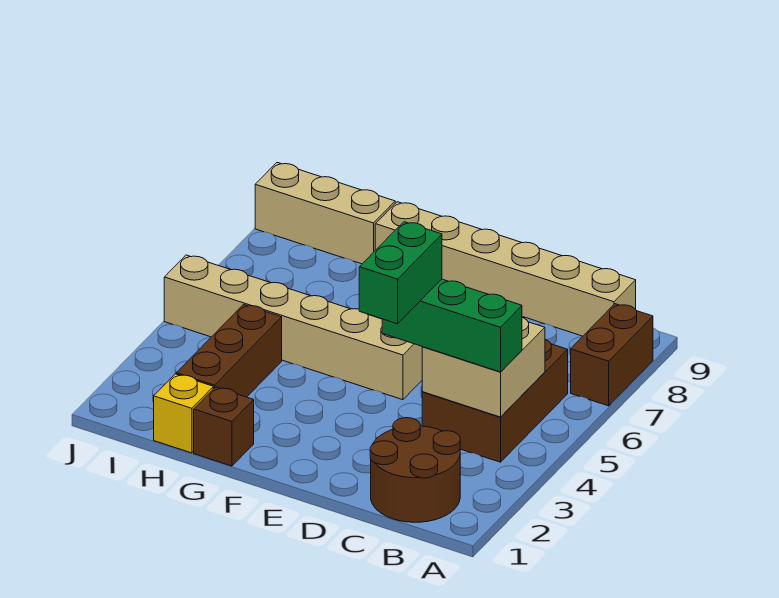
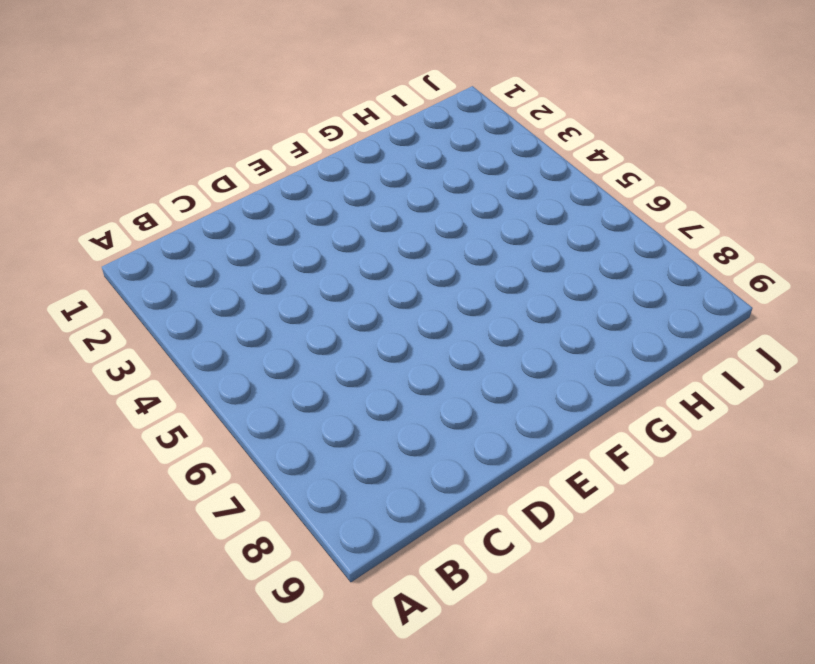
none -> brown brick A7:A8 level 1
none -> brown round brick B1:C2 level 1
none -> brown brick B4:C6 level 1

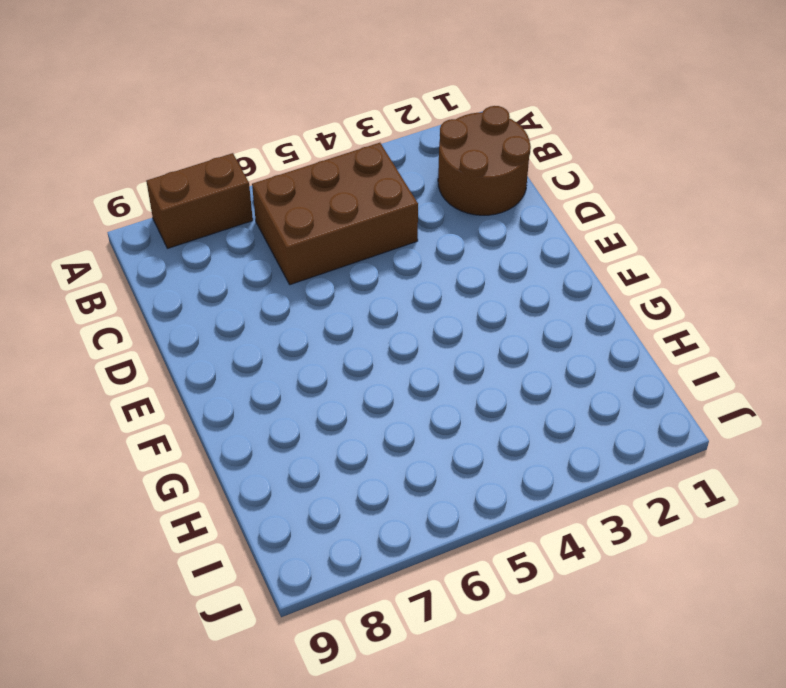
none -> tan brick B9:G9 level 1
none -> tan brick E5:J5 level 1
none -> brown brick G1 level 1

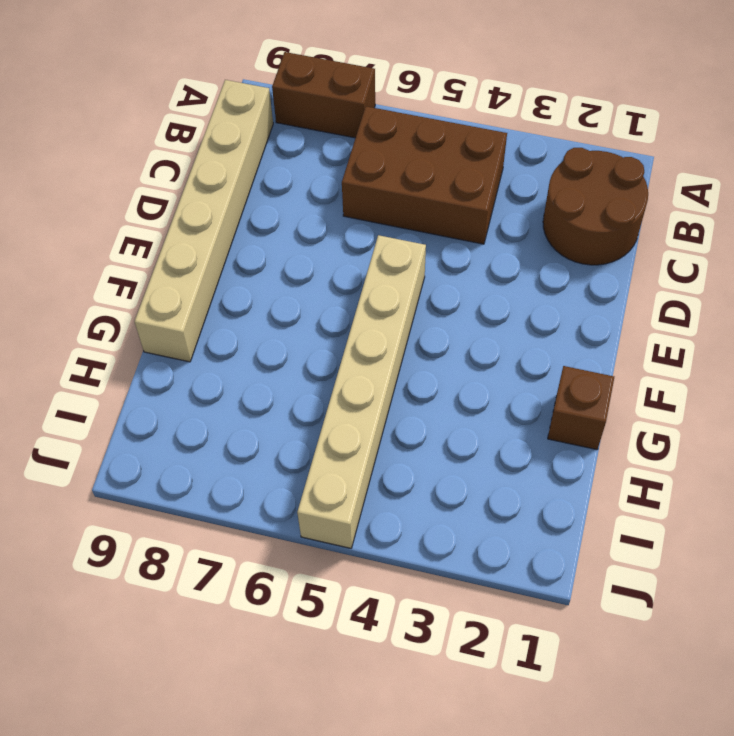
none -> yellow brick H1 level 1
none -> brown brick H2:H4 level 1
none -> tan brick H9:J9 level 1

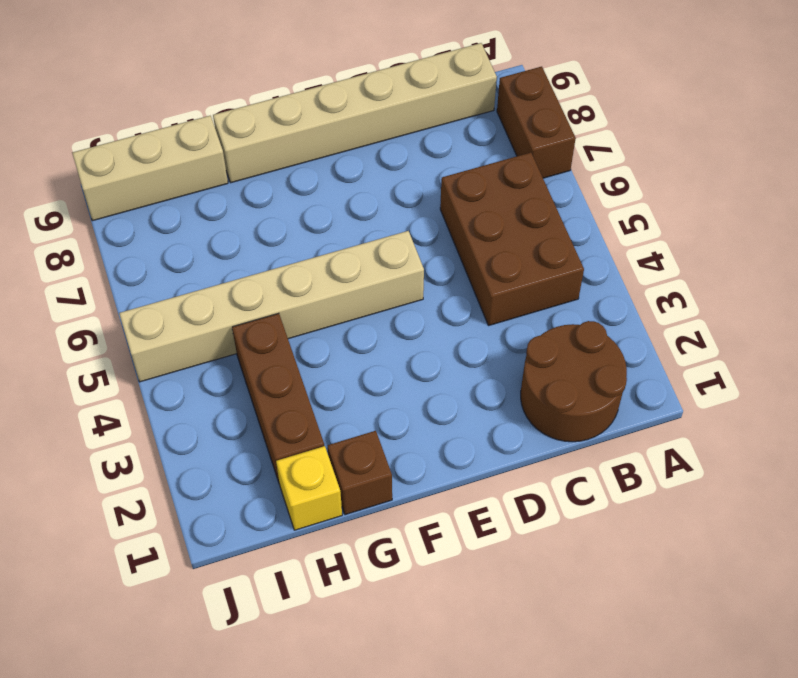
none -> tan brick B4:C5 level 2
none -> green brick B4:D4 level 3
none -> green brick D3:D4 level 4

